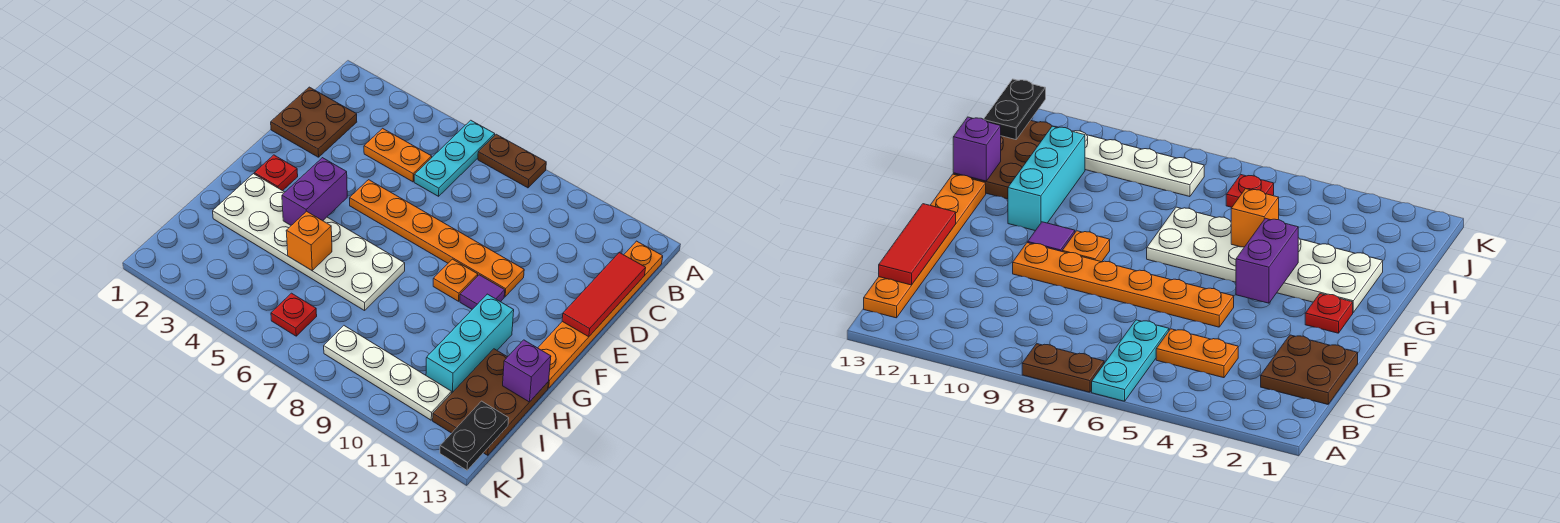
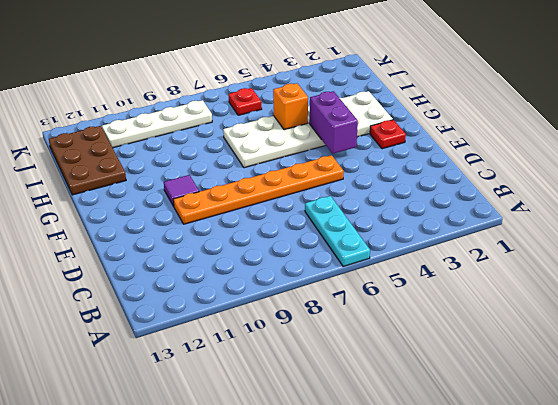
none -> brown plate A7:A8 level 1
none -> orange plate B13:G13 level 1
none -> brown plate C1:D2 level 1

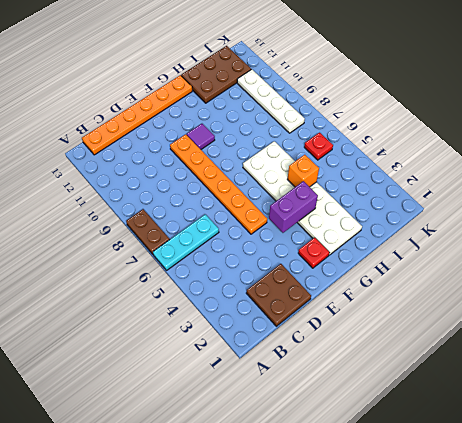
none -> orange plate C4:C5 level 1
none -> orange plate F9 level 1
none -> cyan brick G11:I11 level 1

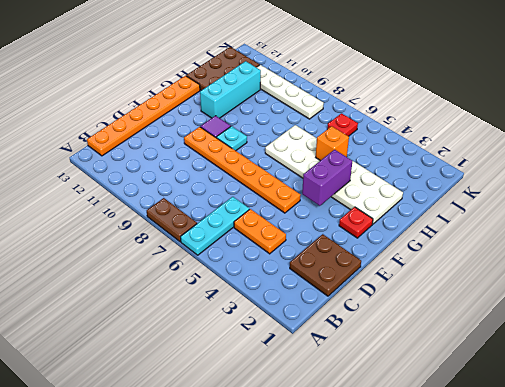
cyan plate F9 level 1 -> orange plate F9 level 1
none -> red tile C13:E13 level 2
none -> purple brick H13 level 2
none -> black plate J13:K13 level 2

